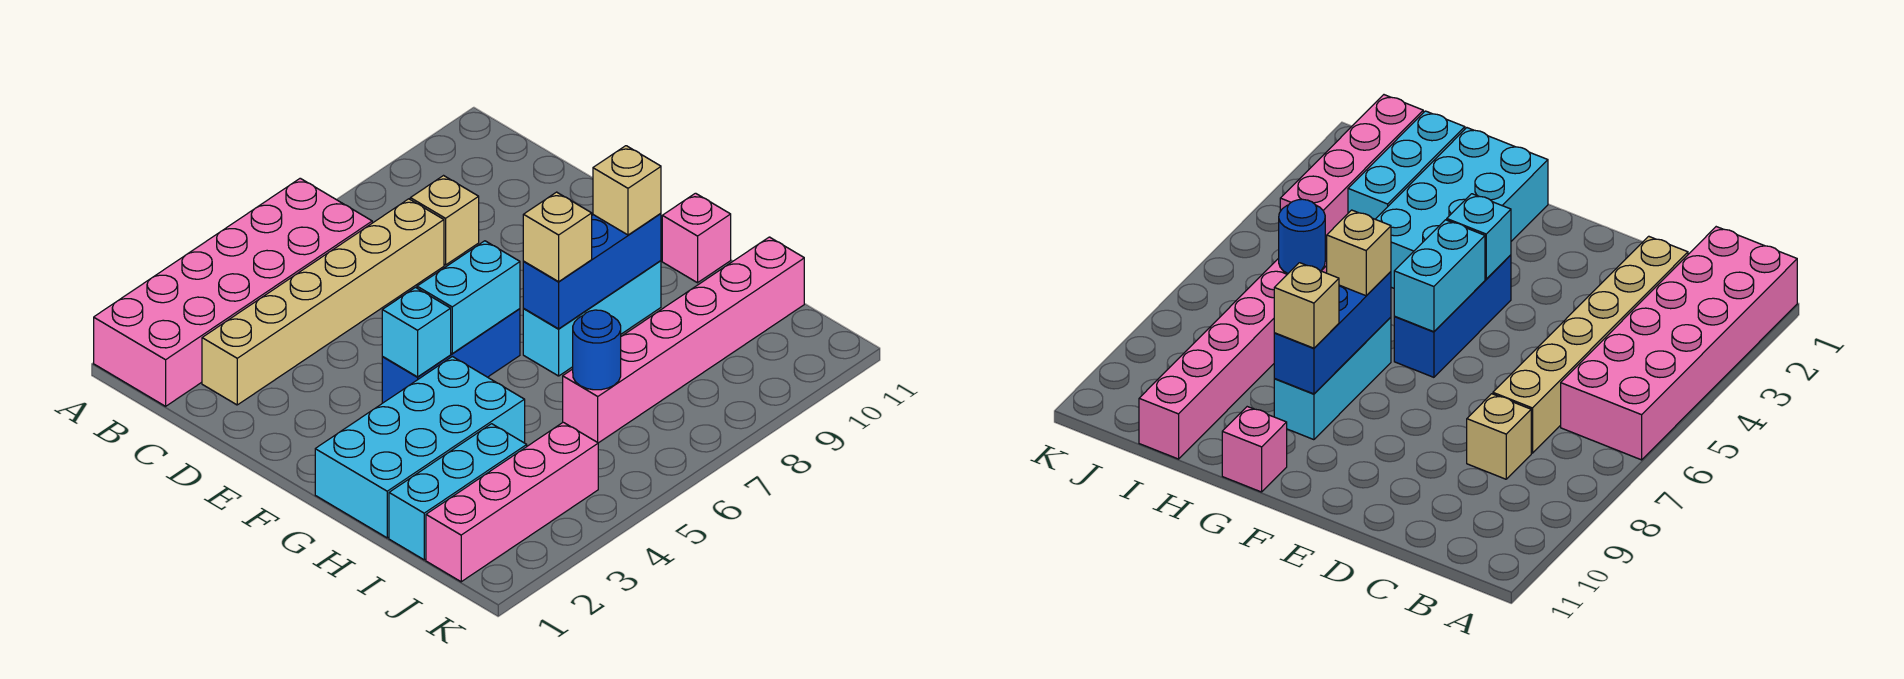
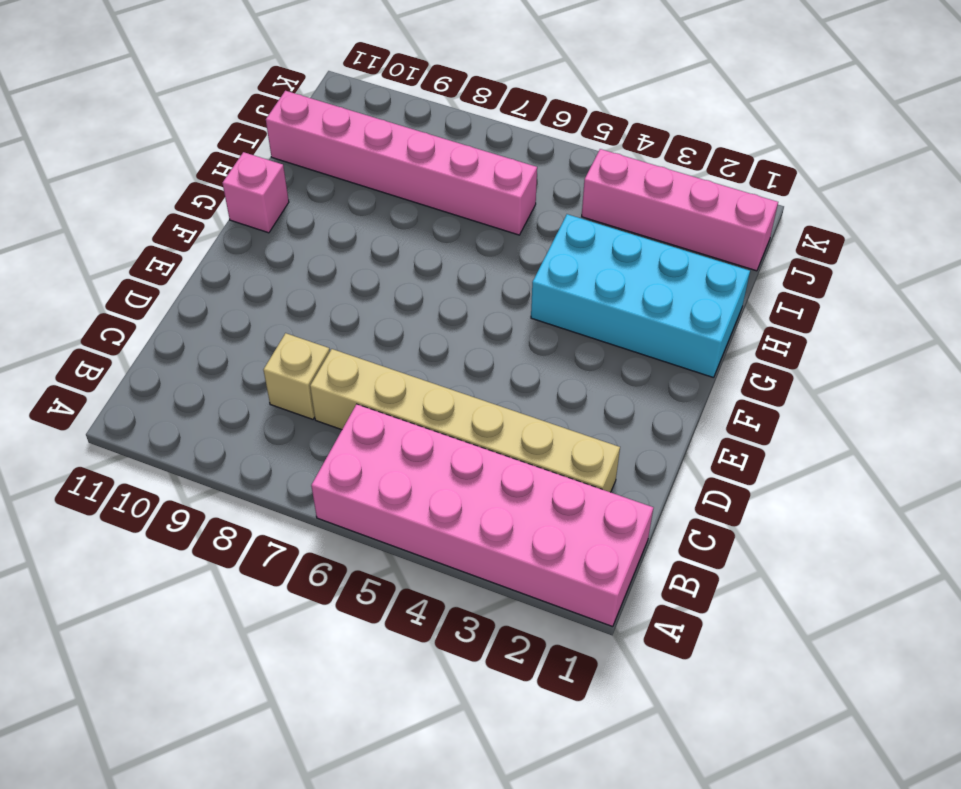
none -> blue brick F4:F6 level 1
none -> cyan brick G7:G9 level 1
none -> cyan brick I1:I3 level 1

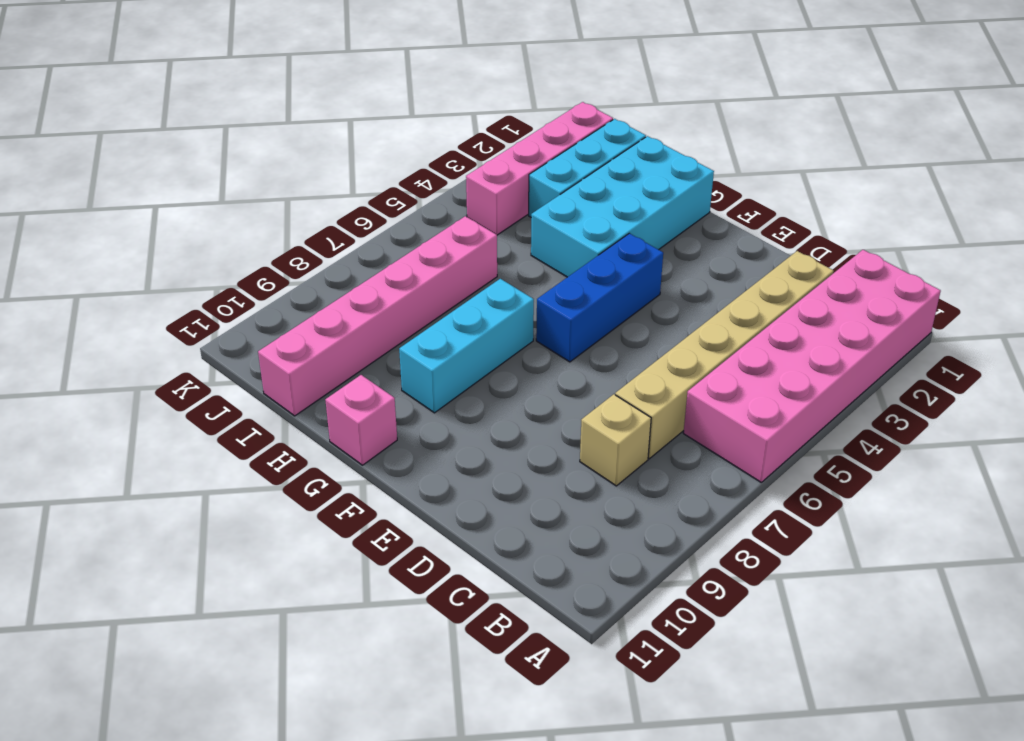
none -> cyan brick F4 level 2
none -> cyan brick F5:F6 level 2
none -> blue brick G7:G9 level 2

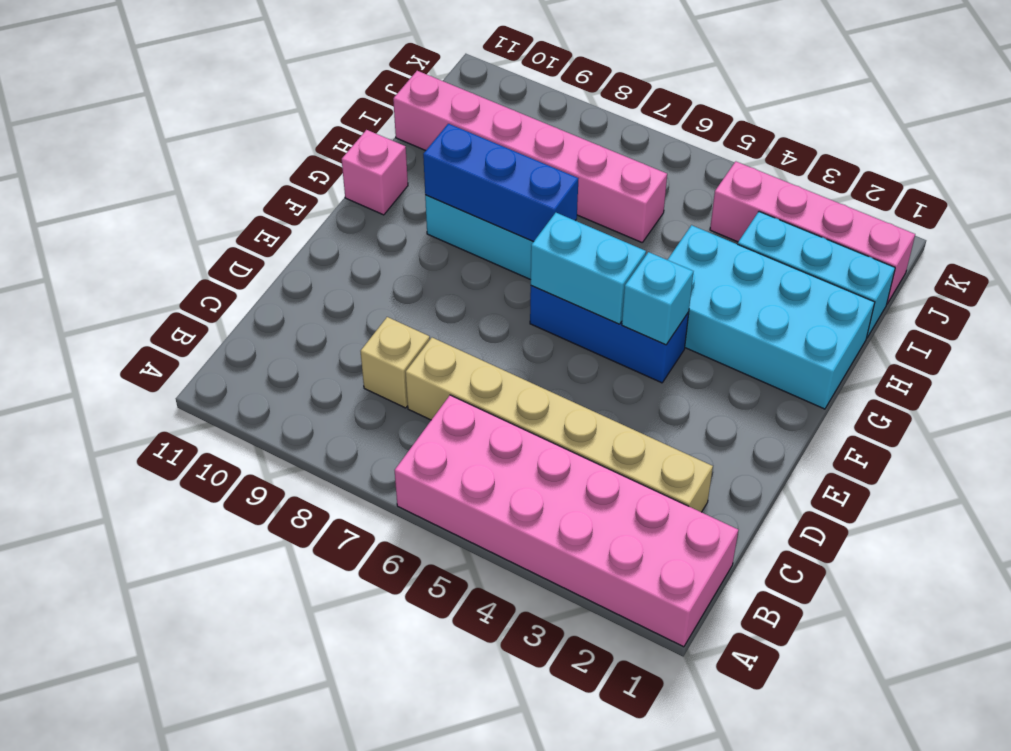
none -> blue round brick I6 level 2
none -> tan brick G7 level 3
none -> tan brick G9 level 3

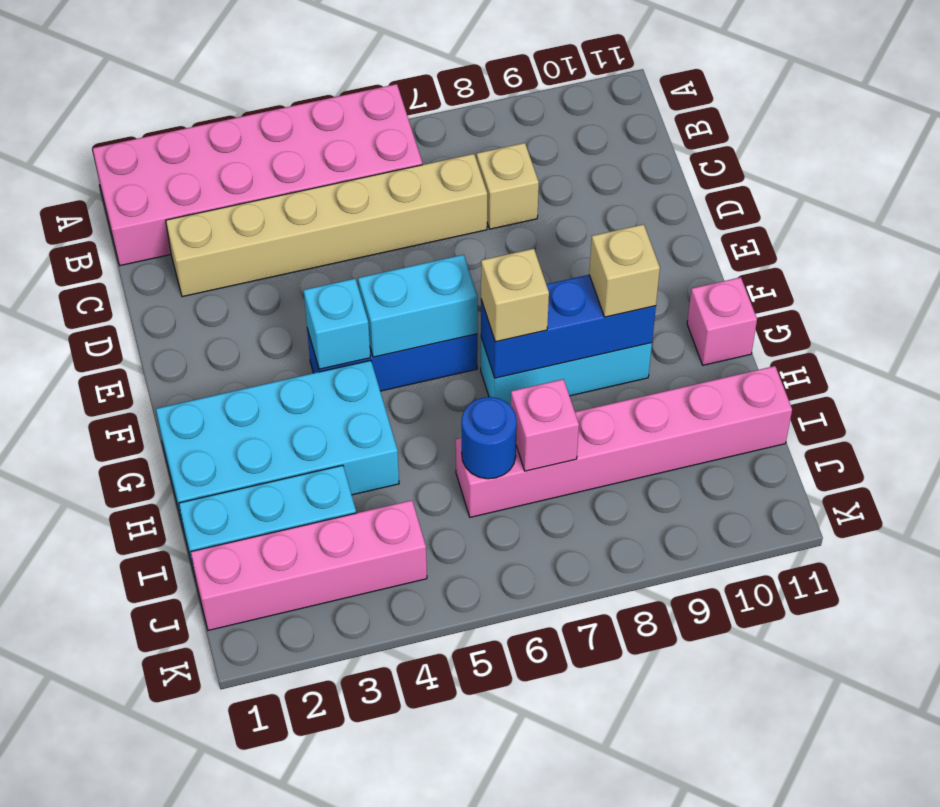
pink brick I7 level 2 -> none

